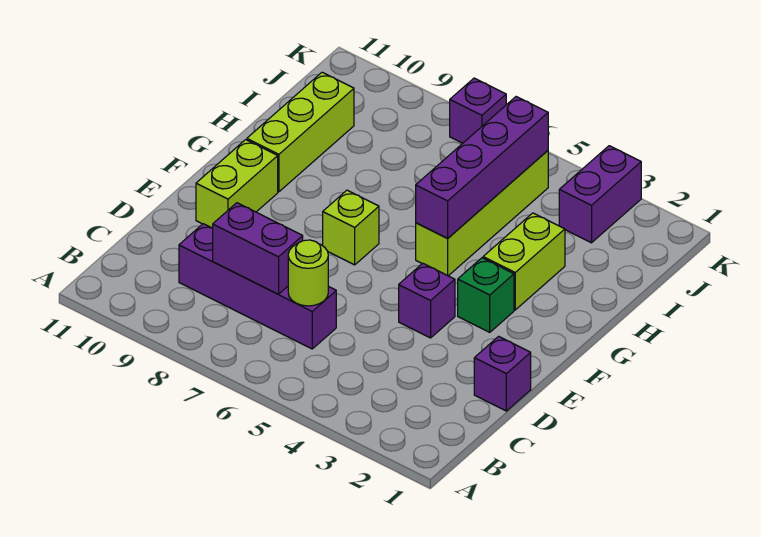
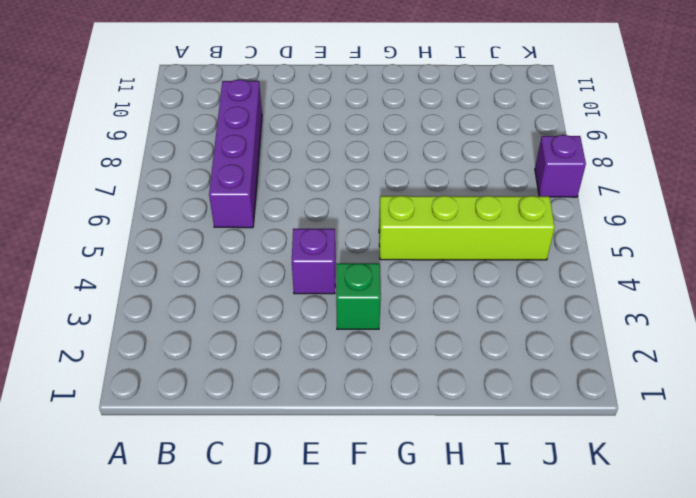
none -> purple brick D1 level 1
none -> lime brick E10:F10 level 1
none -> lime brick F7 level 1

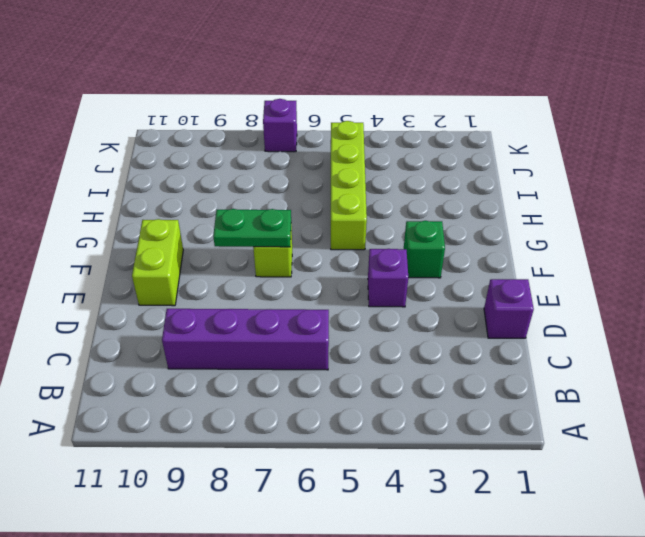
green plate F7:F8 level 2 -> none
none -> lime brick G3:H3 level 1
none -> lime brick G10:I10 level 1
none -> purple brick J3:K3 level 1

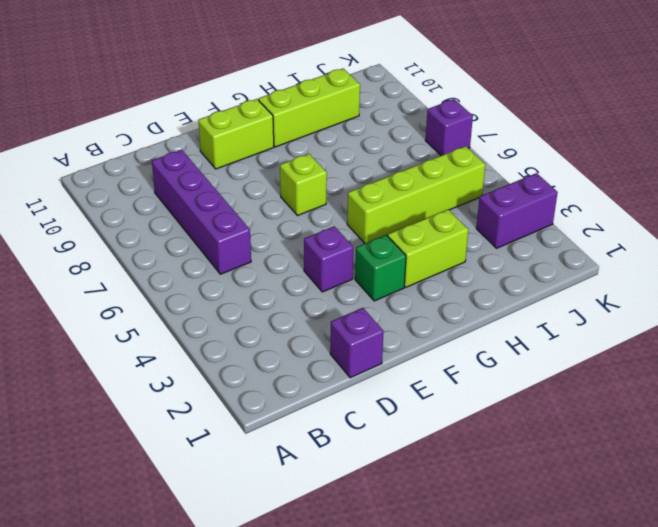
none -> lime round brick C6 level 2
none -> purple brick C7:C8 level 2
none -> purple brick G5:J5 level 2

